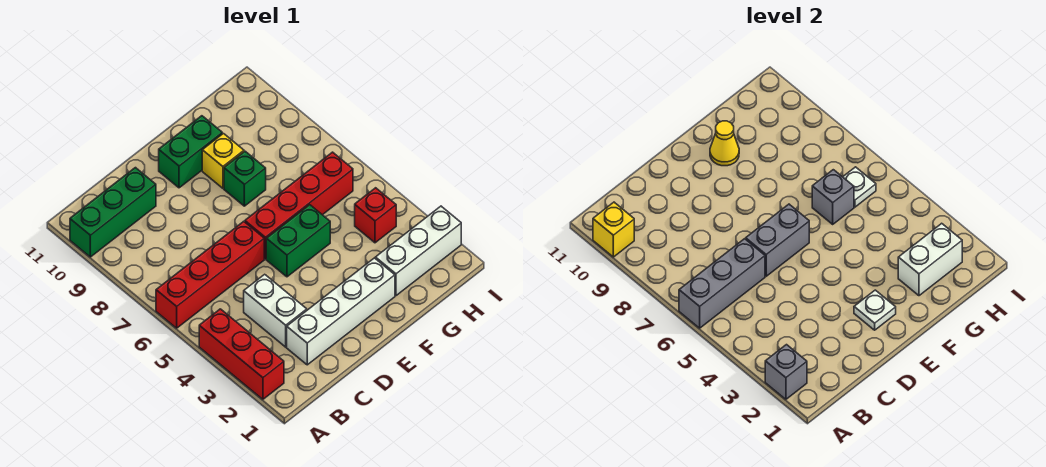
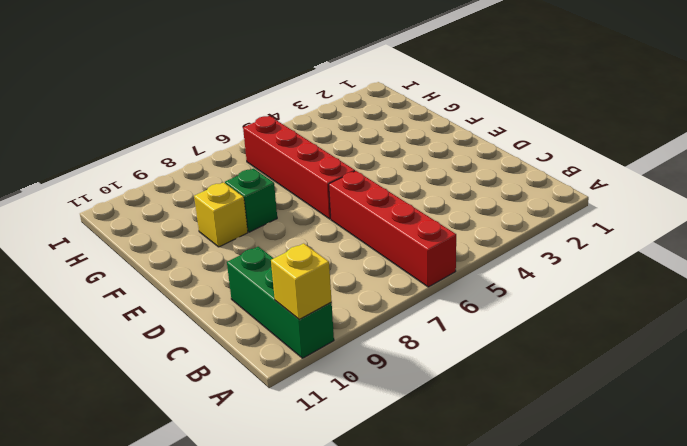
none -> red brick A2:A4 level 1
none -> white brick C2:F2 level 1
none -> white brick C3:C4 level 1

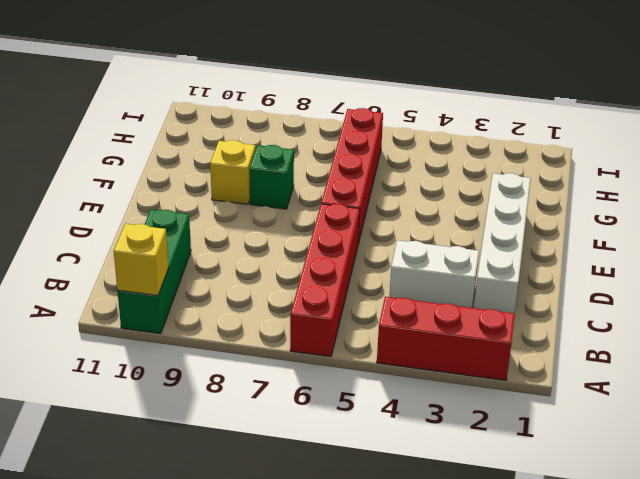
none -> green brick E5:F5 level 1
none -> green brick E10:F10 level 1
none -> white brick G2:I2 level 1

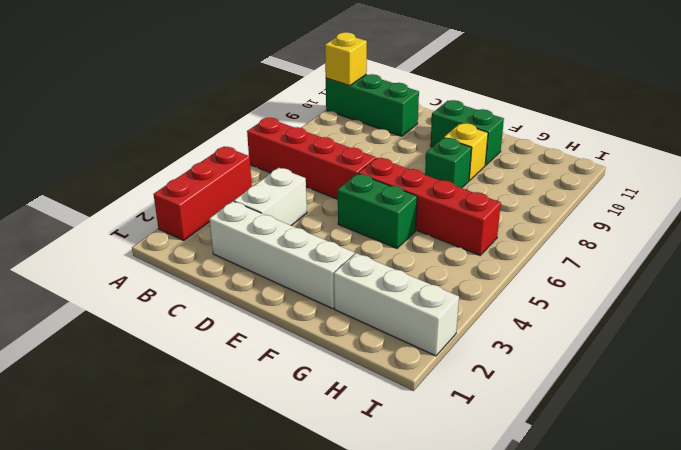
none -> red brick H4 level 1
none -> grey brick A2 level 2
none -> grey brick A6:C6 level 2

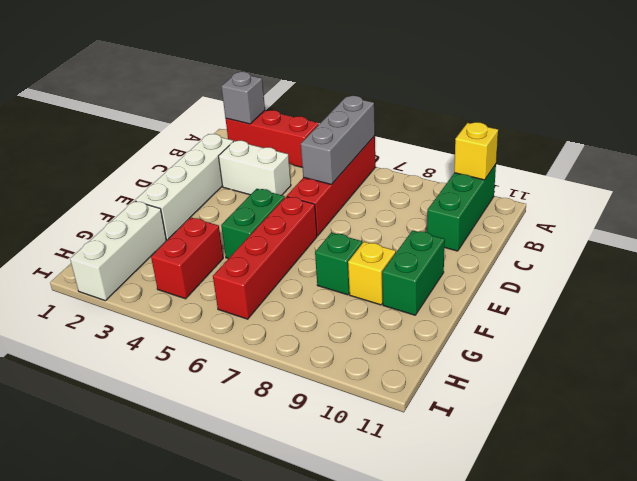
red brick G4:H4 level 1 -> red brick H4 level 1
none -> grey brick D6:E6 level 2
none -> white plate E2 level 2
none -> yellow cone F10 level 2

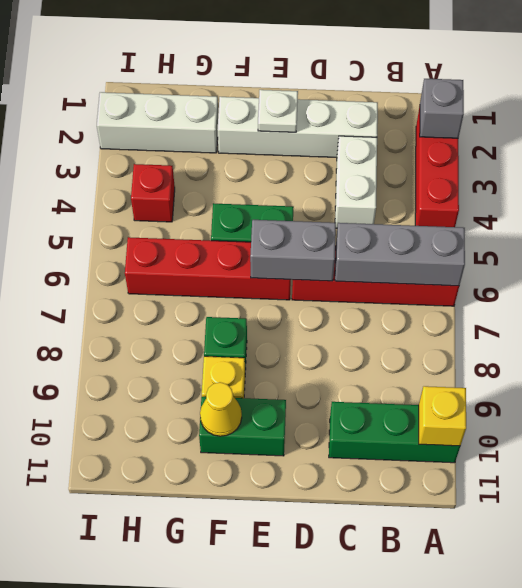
none -> white brick G2:H2 level 2
none -> grey brick G6 level 2
none -> white plate H6 level 2

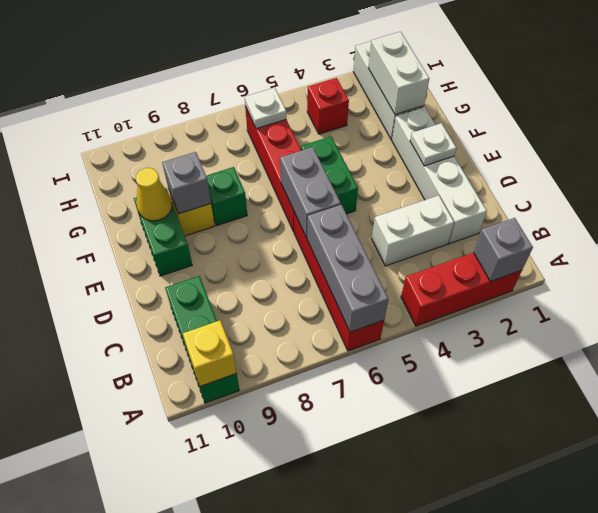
grey brick F9 level 2 -> grey brick G6 level 2

